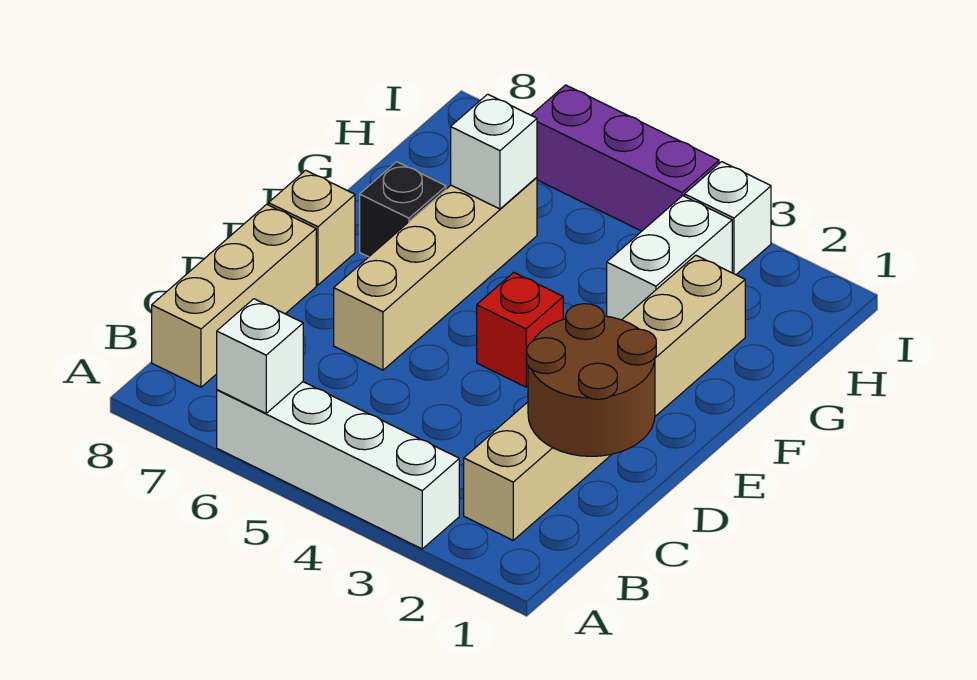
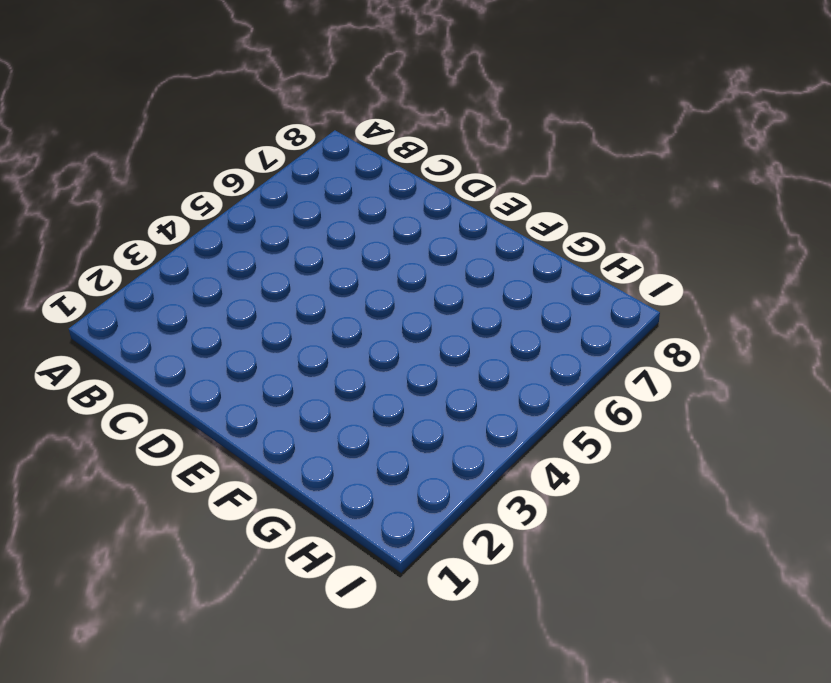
none -> white brick A3:A6 level 1
none -> tan brick B2:G2 level 1
none -> tan brick B8:D8 level 1

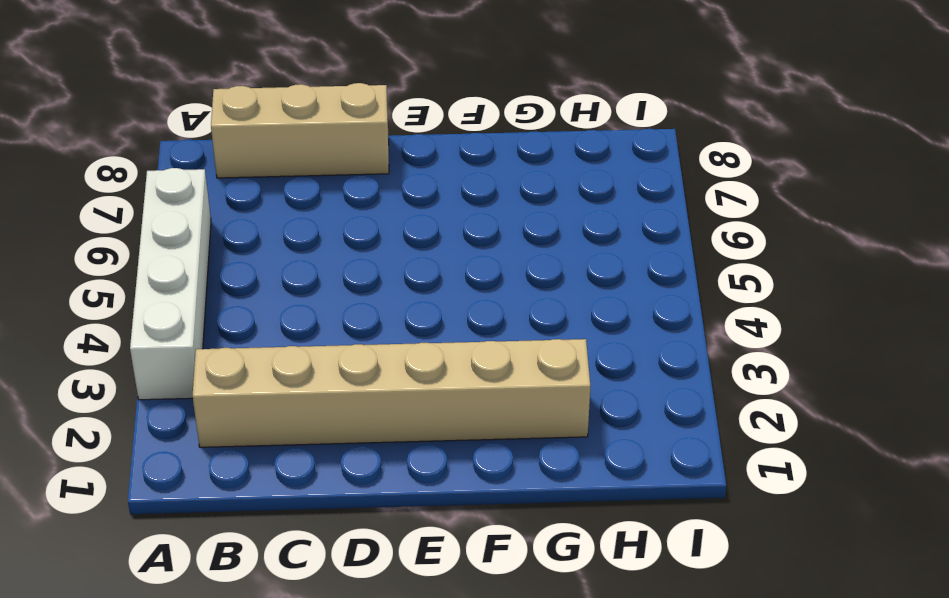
none -> tan brick D6:G6 level 1
none -> red brick E4 level 1
none -> tan brick E8 level 1

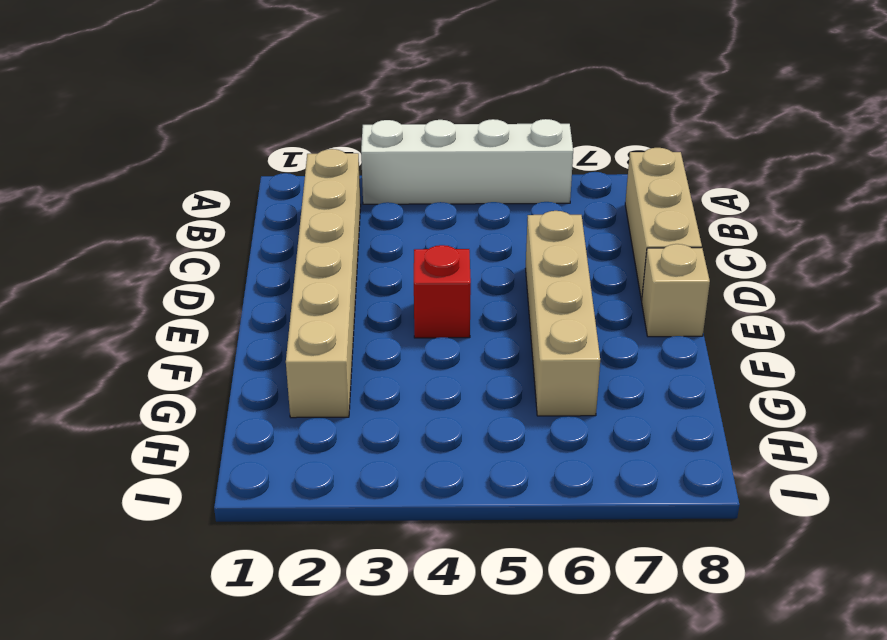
none -> black brick F7 level 1
none -> white brick G3:H3 level 1
none -> white brick I3 level 1

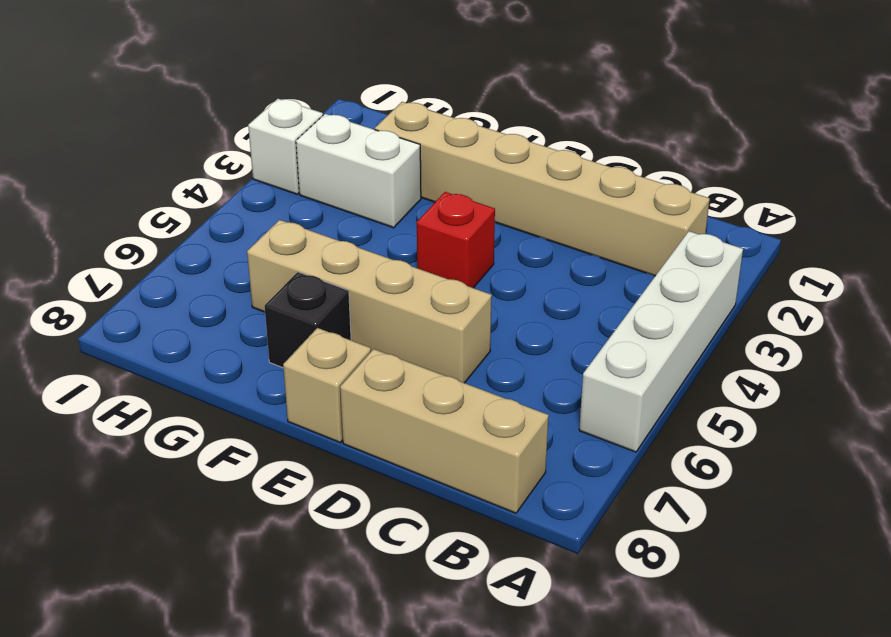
none -> purple brick I4:I6 level 1
none -> white brick A6 level 2
none -> brown round brick C1:D2 level 2

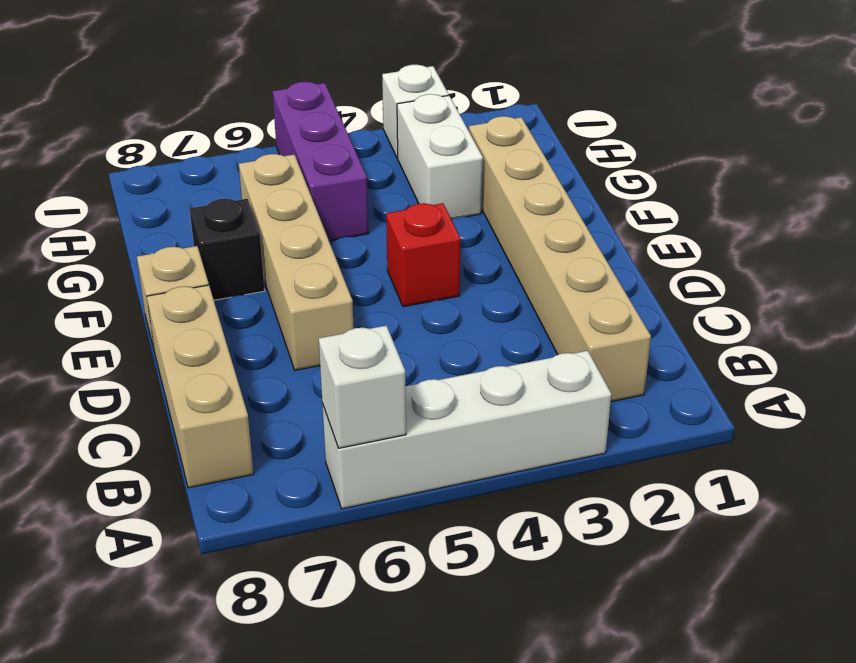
purple brick G5:I5 level 1 -> purple brick I4:I6 level 1
none -> brown round brick C1:D2 level 2
none -> white brick G6 level 2

